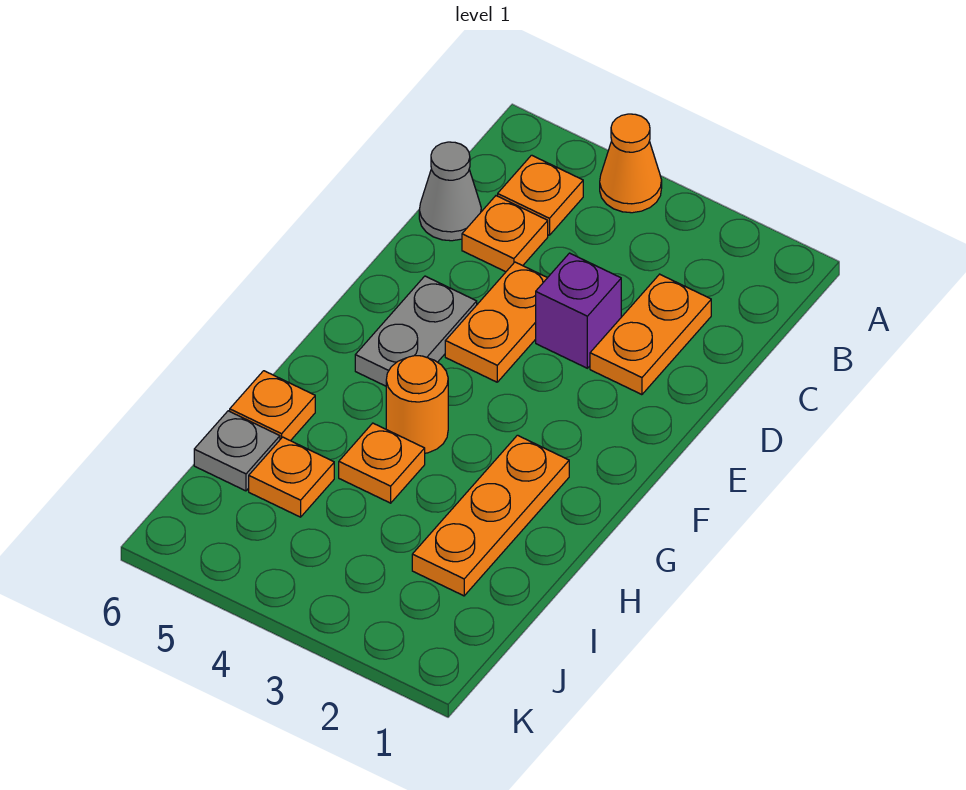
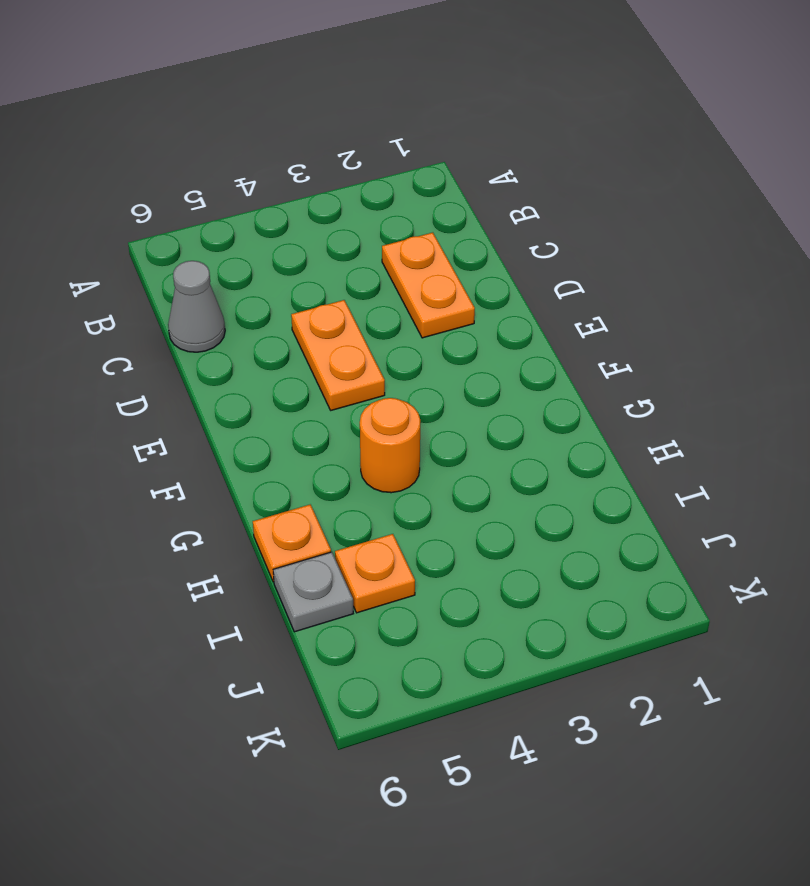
none -> orange cone A4 level 1
none -> orange plate B5 level 1
none -> orange plate C5 level 1

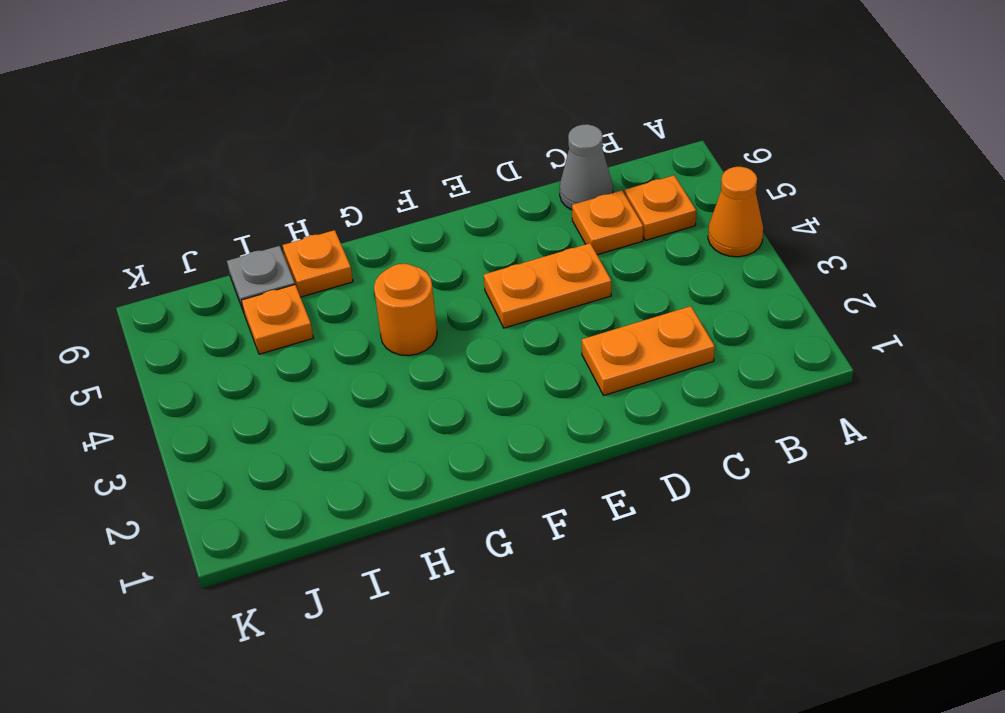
none -> purple brick D3 level 1
none -> grey plate E5:F5 level 1
none -> orange plate G2:I2 level 1

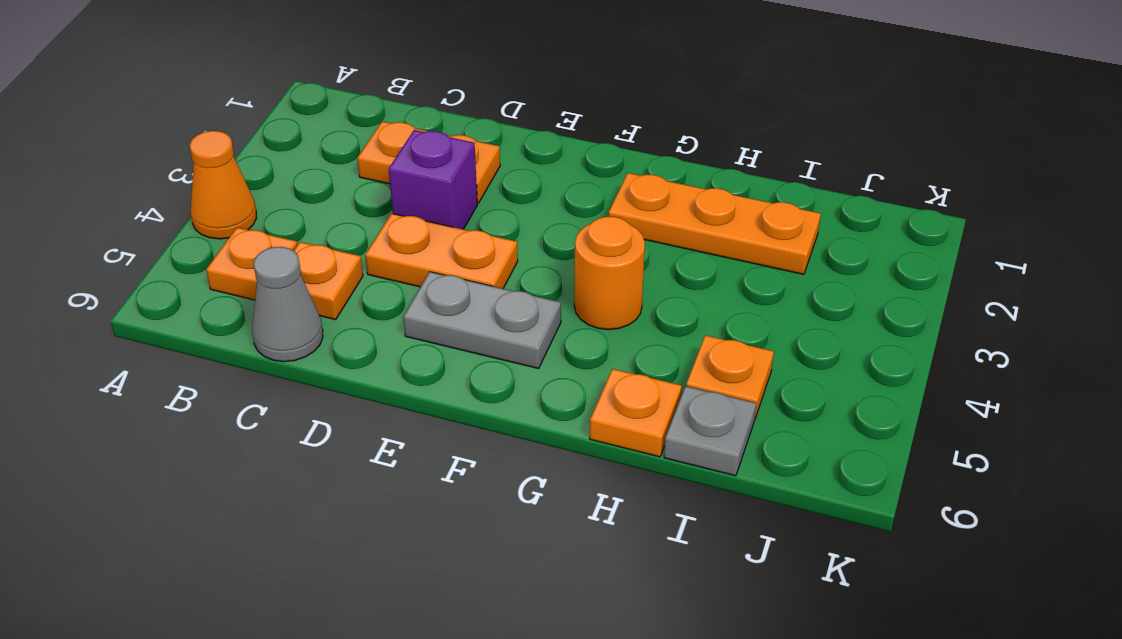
none -> orange plate H4 level 1

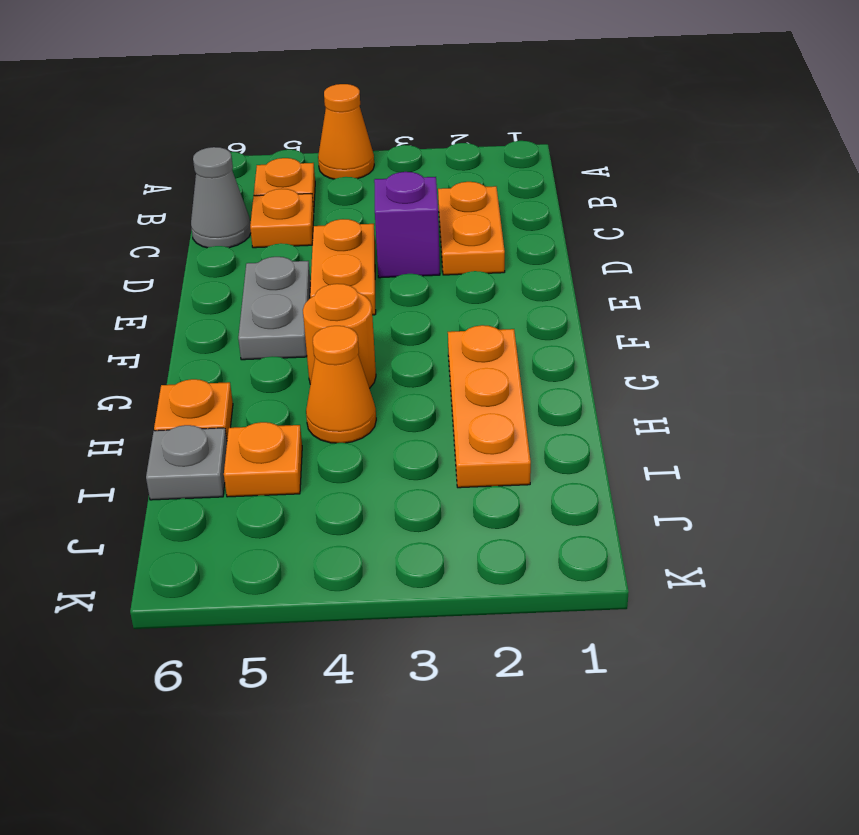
orange cone H4 level 1 -> orange plate H4 level 1

